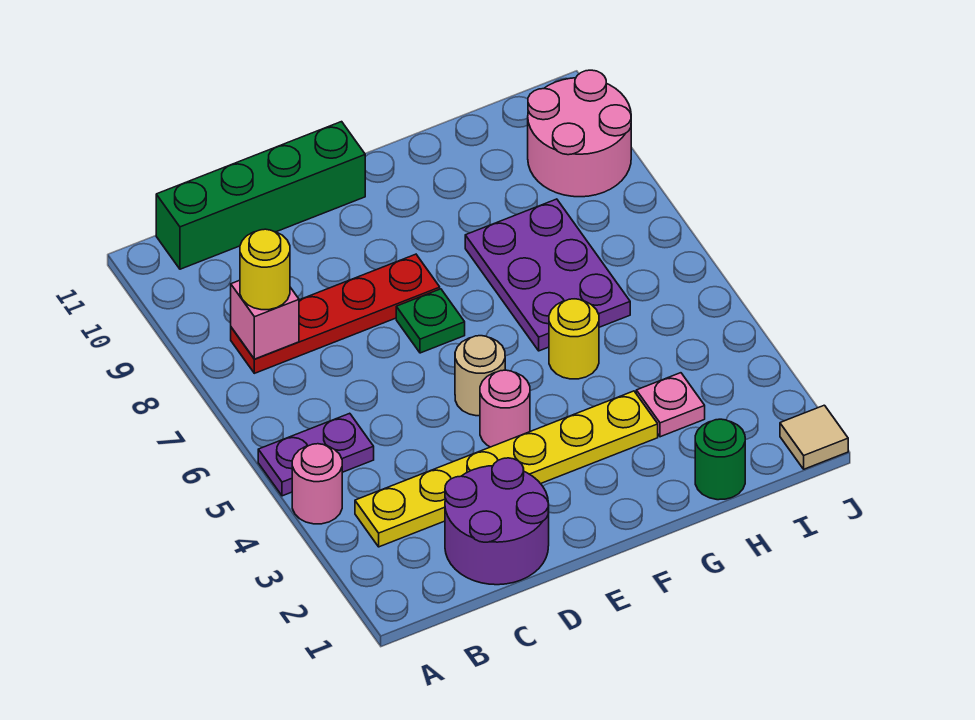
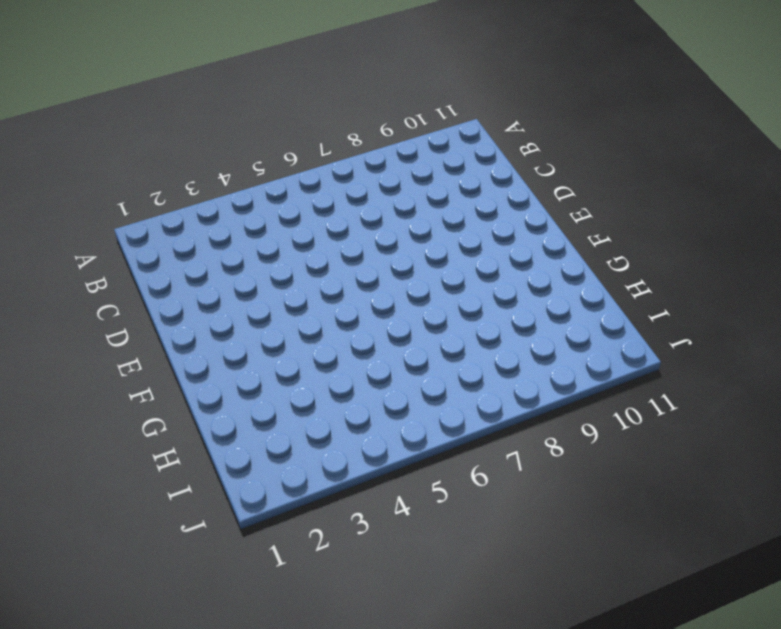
none -> pink round brick A4 level 1
none -> purple plate A5:B5 level 1
none -> yellow plate B3:G3 level 1

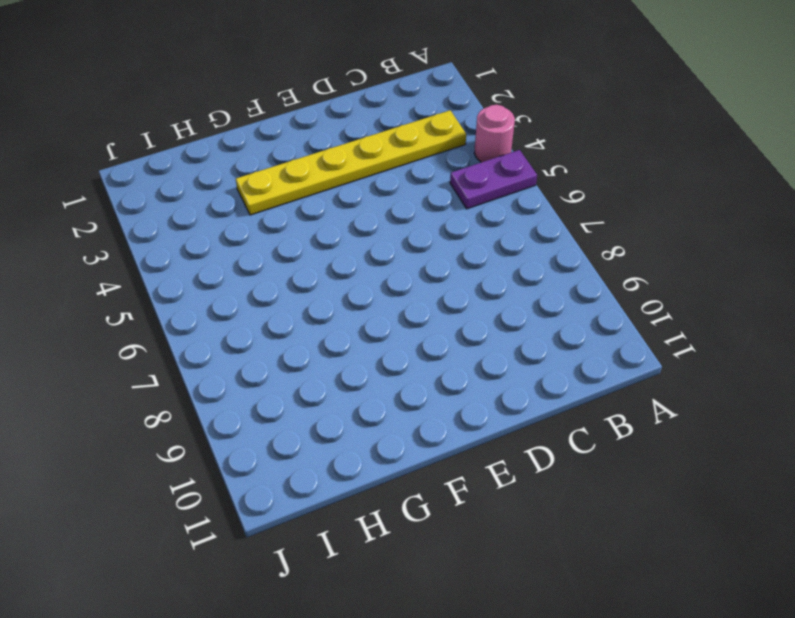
none -> red plate B8:E8 level 1
none -> green brick B11:E11 level 1
none -> purple round brick C1:D2 level 1

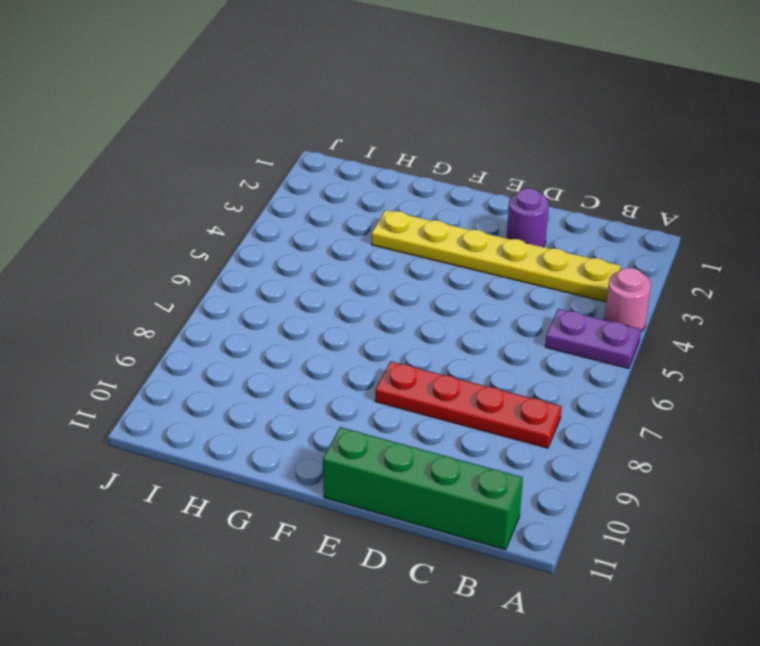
purple round brick D2 level 1 -> purple round brick C1:D2 level 1
none -> pink round brick E4 level 1
none -> tan round brick E5 level 1
none -> green plate E7 level 1

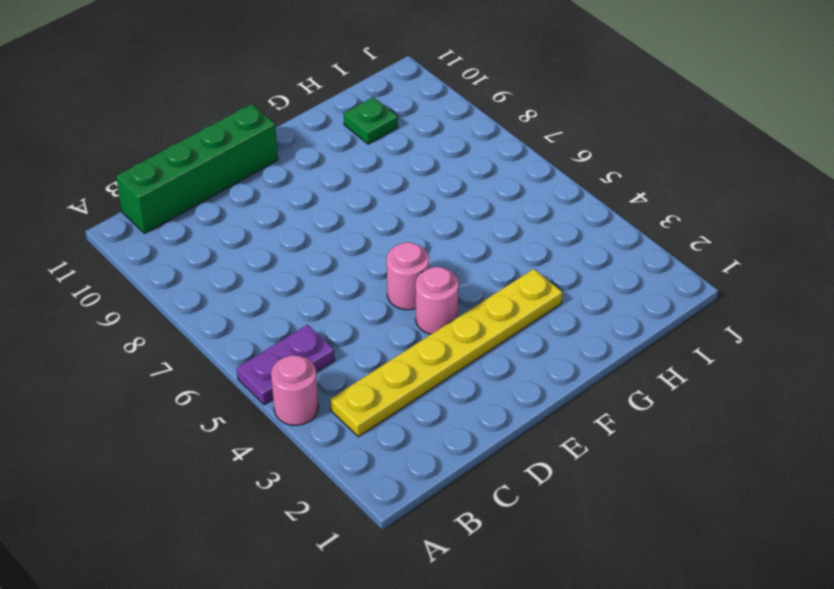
pink round brick E5 level 1 -> tan round brick E5 level 1
green plate H10 level 1 -> green plate E7 level 1
none -> red plate B8:E8 level 1
none -> purple round brick C1:D2 level 1
none -> yellow round brick G5 level 1

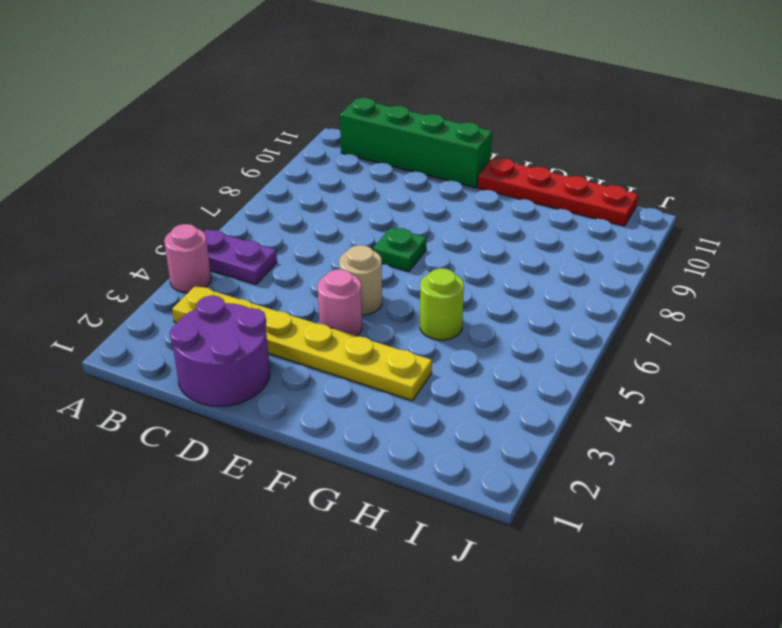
red plate F11:I11 level 1 -> red plate B8:E8 level 1
lime round brick G5 level 1 -> yellow round brick G5 level 1
none -> purple plate G6:H8 level 1
none -> green round brick H1 level 1
none -> pink plate H3 level 1

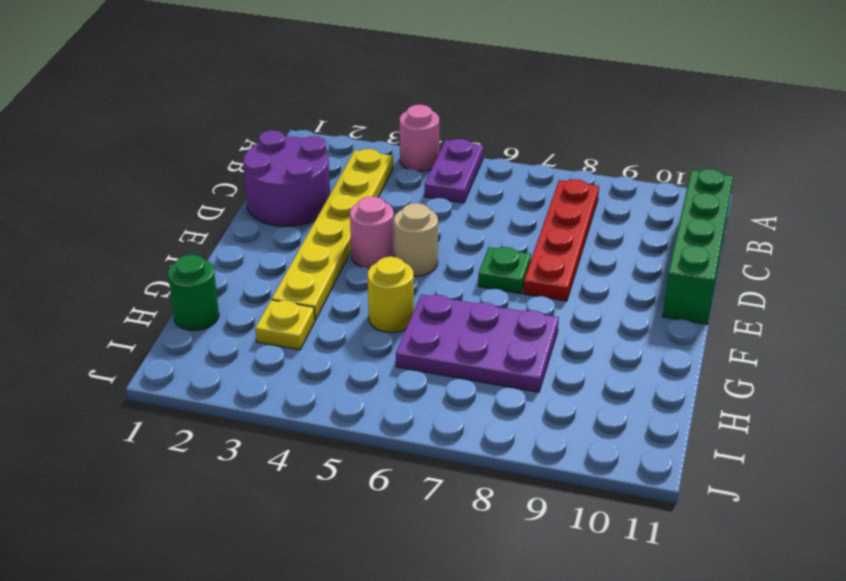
yellow plate H3 level 1 -> pink plate H3 level 1
none -> pink round brick I9:J10 level 1
none -> tan tile J1 level 1
none -> pink brick B8 level 2

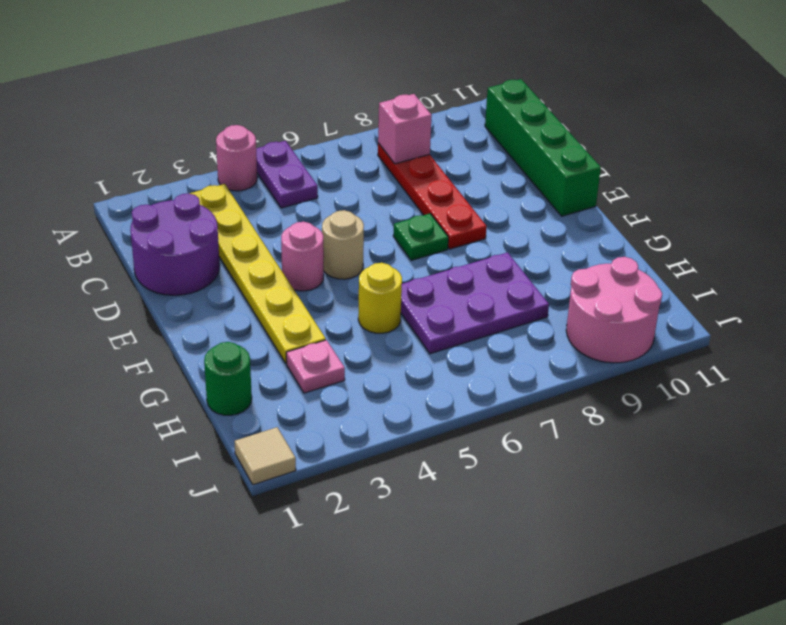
none -> yellow round brick B8 level 3

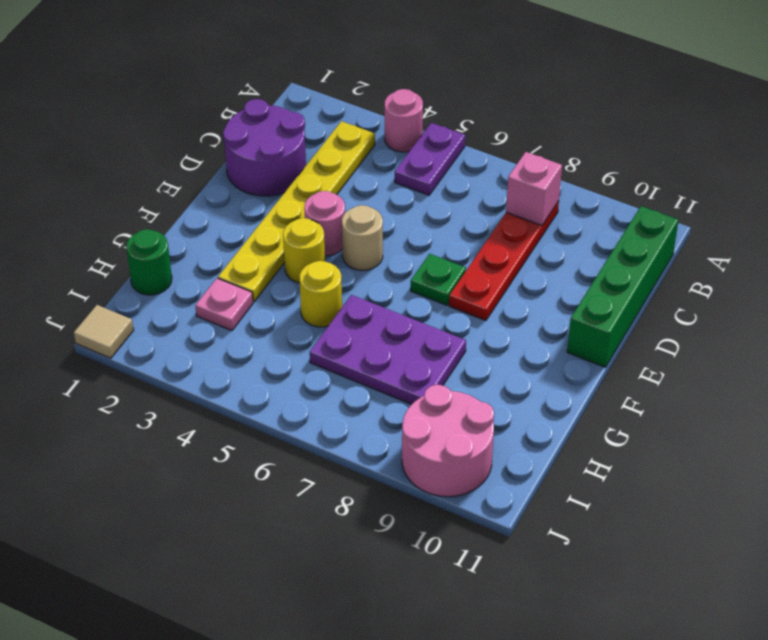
yellow round brick F4 level 1 -> yellow round brick B8 level 3

